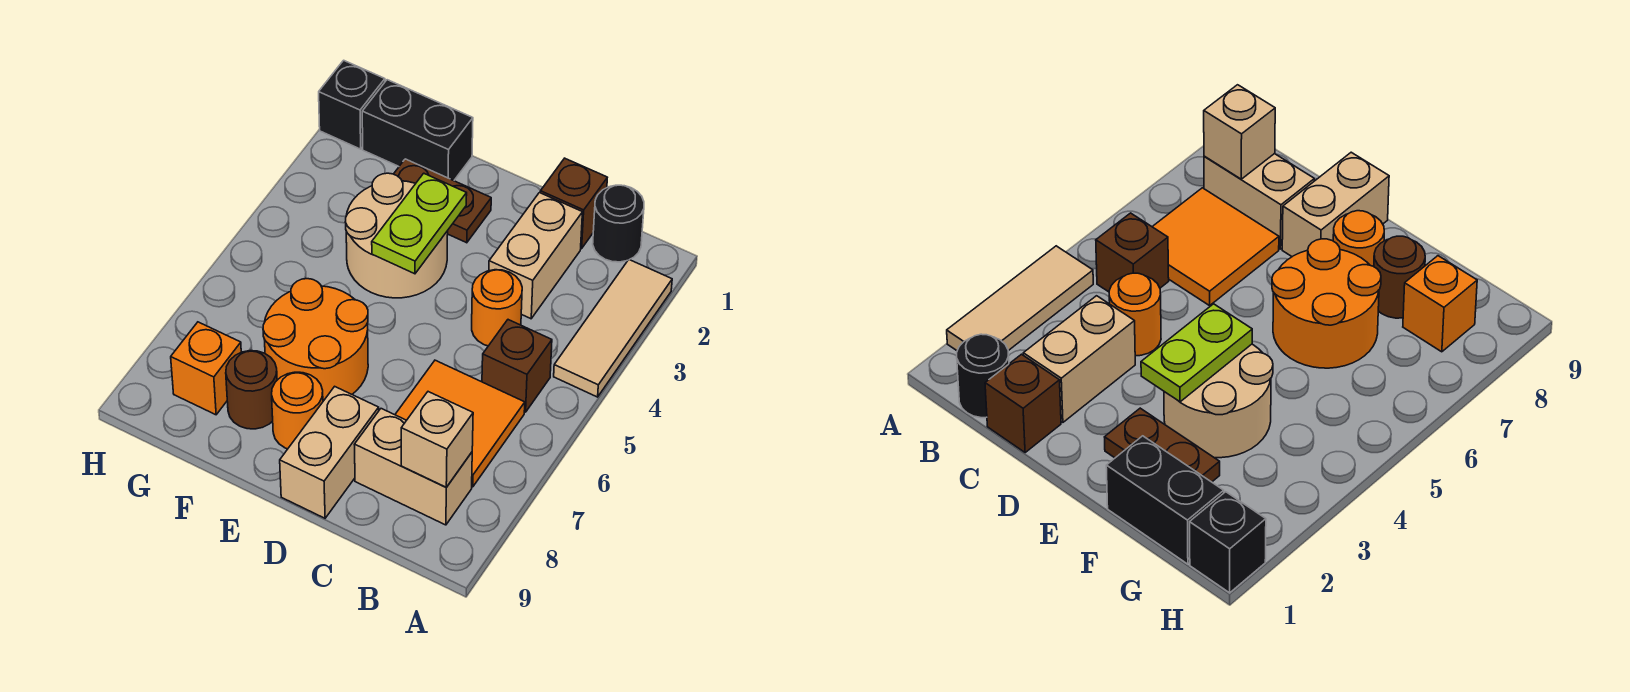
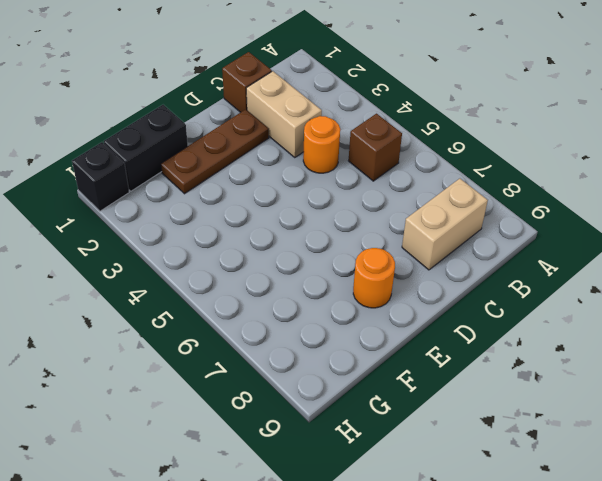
brown plate D2:F2 level 1 -> brown plate E2:F2 level 1
none -> tan tile A2:A4 level 1
none -> black round brick B1 level 1
none -> orange tile B6:C7 level 1

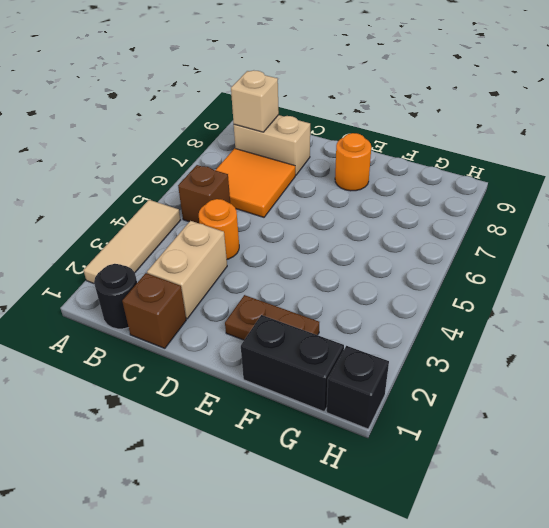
none -> tan brick D8:D9 level 1
none -> tan round brick E3:F4 level 1
none -> orange round brick E6:F7 level 1

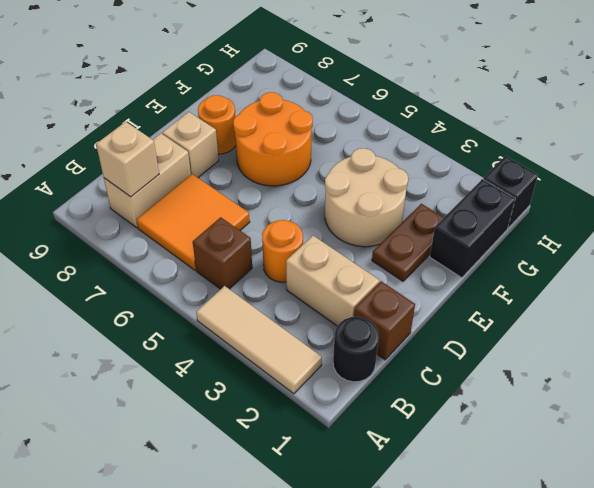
tan brick D8 level 1 -> tan brick D8:D9 level 1
none -> brown round brick F8 level 1
none -> orange brick G8 level 1
none -> lime plate E3:E4 level 2

